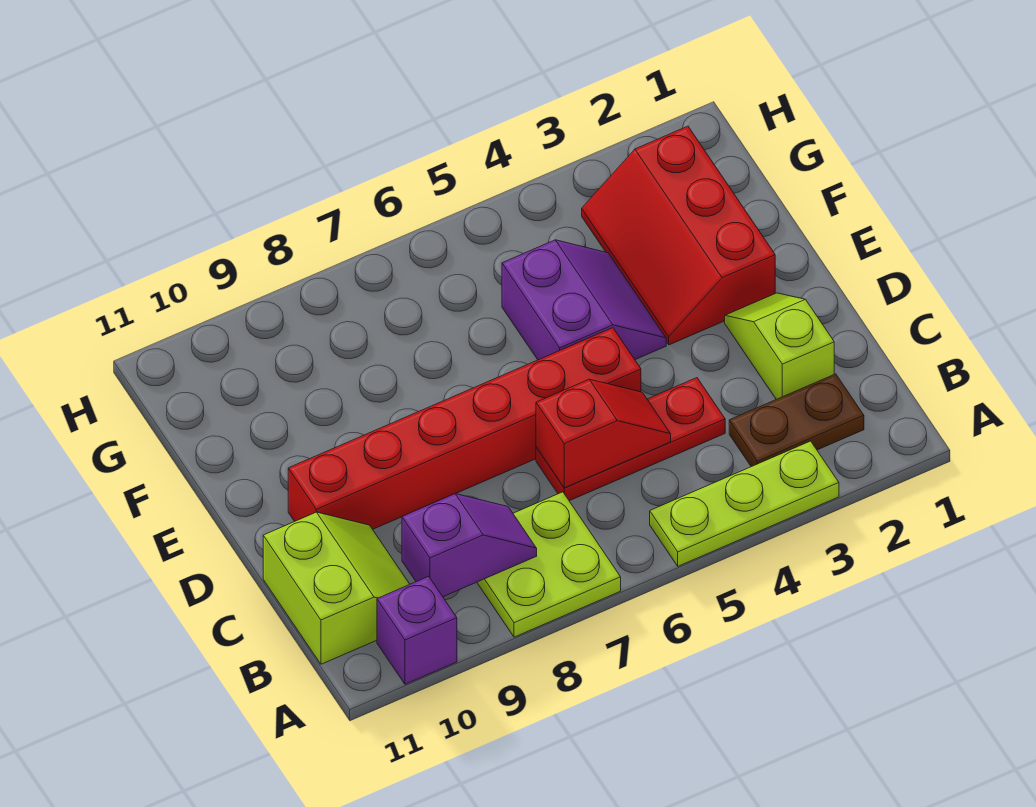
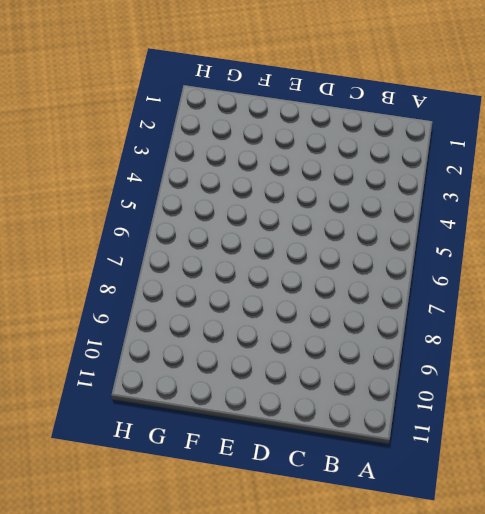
none -> lime plate A3:A5 level 1
none -> lime plate A7:B8 level 1
none -> purple brick A10 level 1

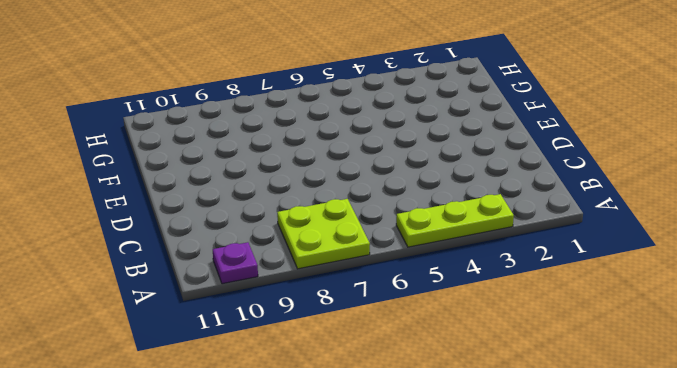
purple plate A10 level 1 -> purple brick A10 level 1
none -> brown plate B2:B3 level 1
none -> lime slope B10:C11 level 1 top 11
none -> lime slope C2:D2 level 1 top C

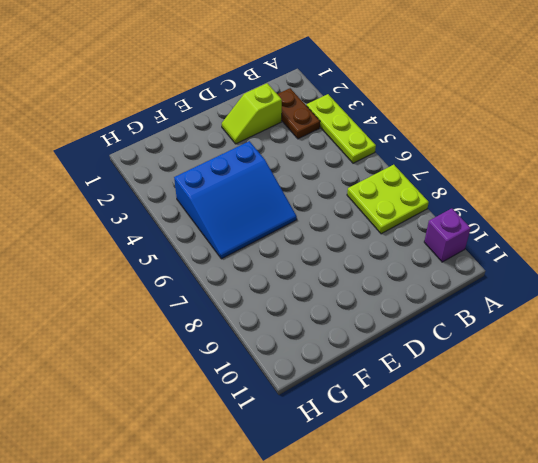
blue slope E4:G6 level 1 top 4 -> purple slope E4:F5 level 1 top 5
none -> lime slope B10:C11 level 1 top 11
none -> red plate C4:C6 level 1
none -> red brick D5:D10 level 1

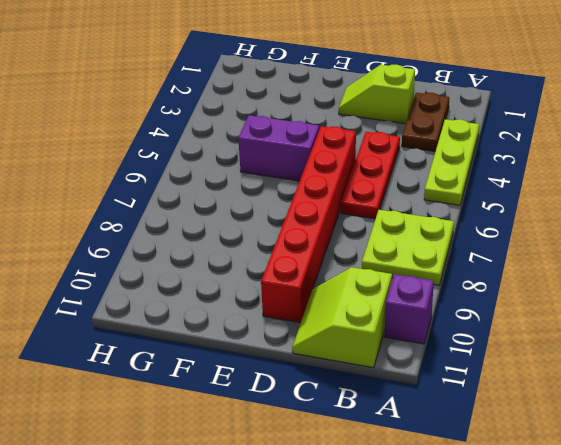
lime slope B10:C11 level 1 top B -> lime slope B10:C11 level 1 top 11
none -> red slope E2:G3 level 1 top 2
none -> purple slope B8:B9 level 2 top 9
none -> red slope C5:C6 level 2 top 6

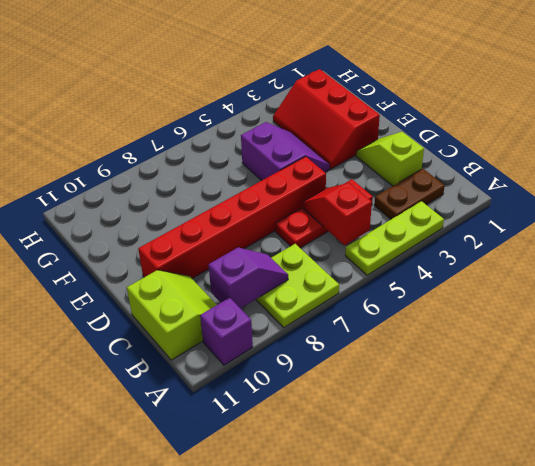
red slope B5:C5 level 2 top B -> red slope C5:C6 level 2 top 6

